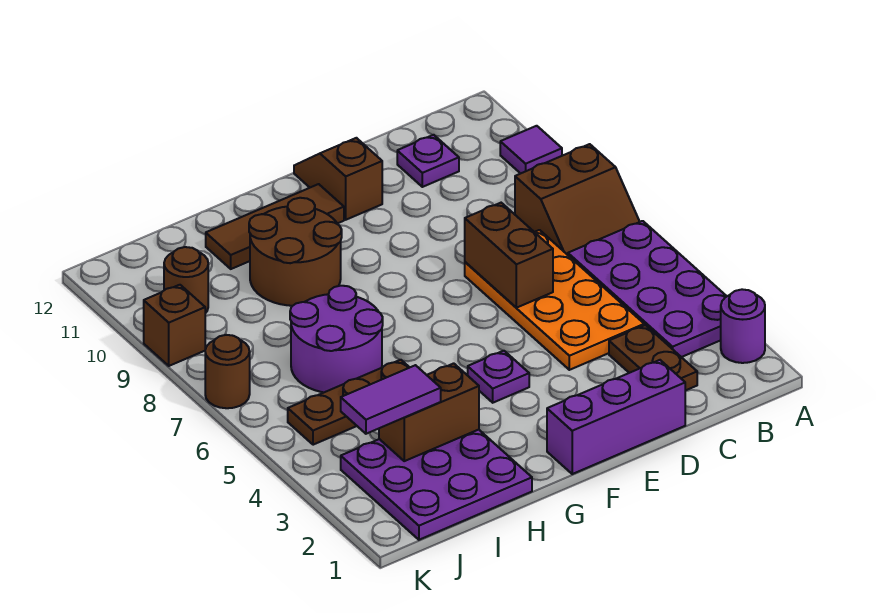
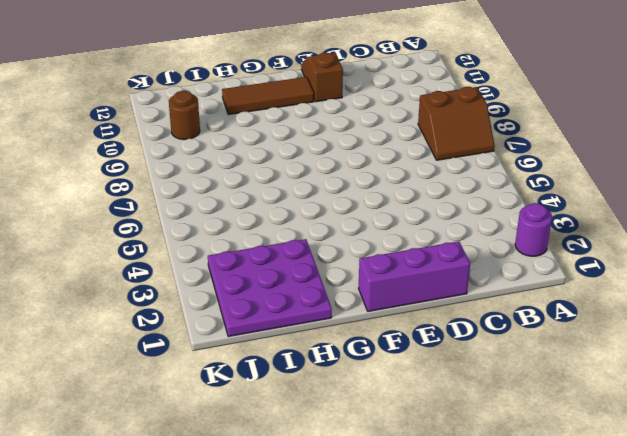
none -> purple plate A3:B6 level 1
none -> purple tile A10 level 1
none -> brown plate C2:C3 level 1

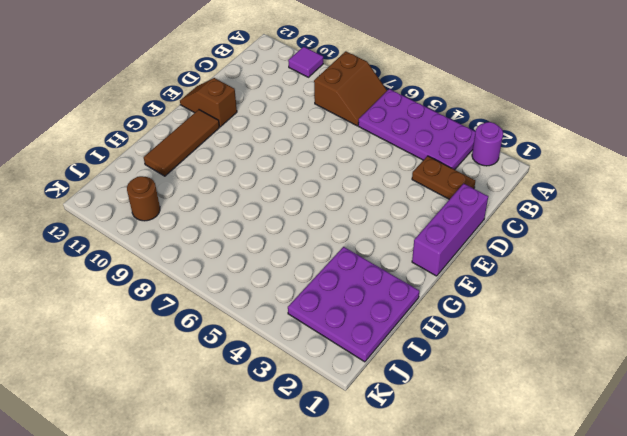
none -> orange plate C4:D7 level 1
none -> purple plate C11 level 1
none -> purple plate F4 level 1

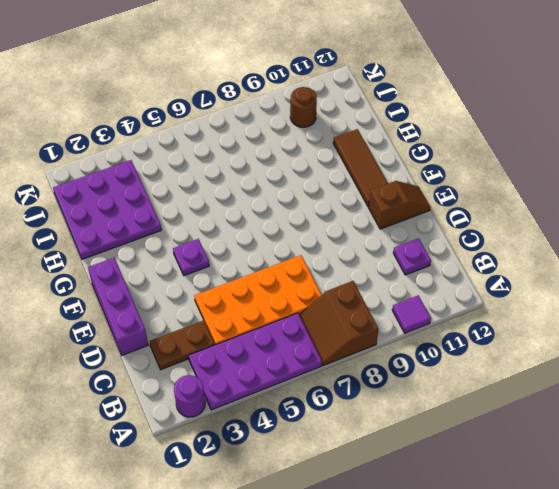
none -> brown round brick G9:H10 level 1
none -> brown plate H5:J5 level 1
none -> purple round brick H6:I7 level 1

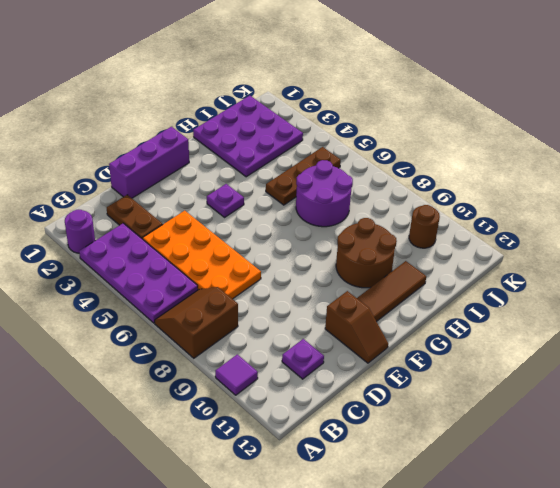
none -> brown round brick K7 level 1
none -> brown brick K9 level 1
none -> brown brick D6:D7 level 2

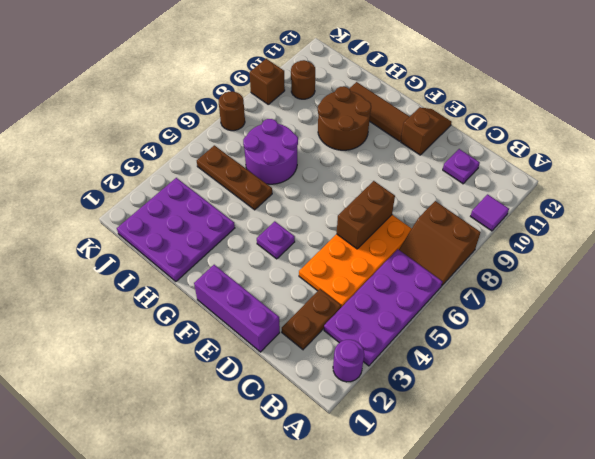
none -> brown brick H3:I3 level 2
none -> purple tile I3:J3 level 3

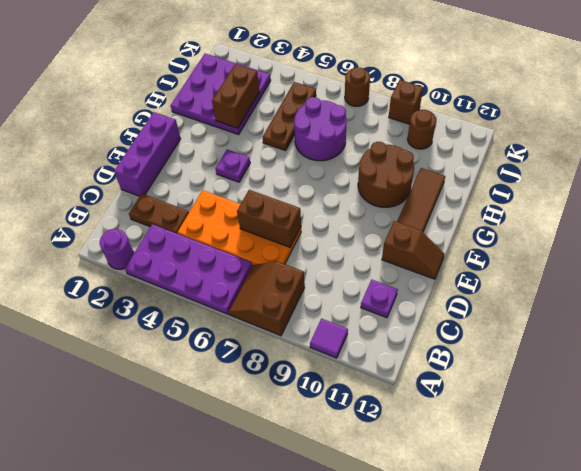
none -> purple tile I3:J3 level 3

